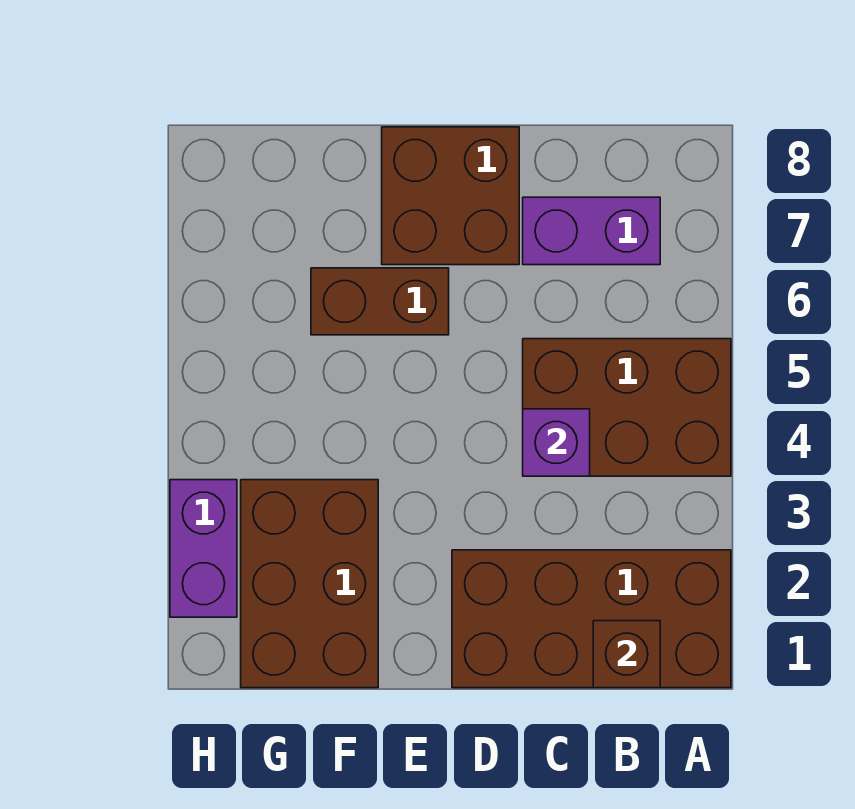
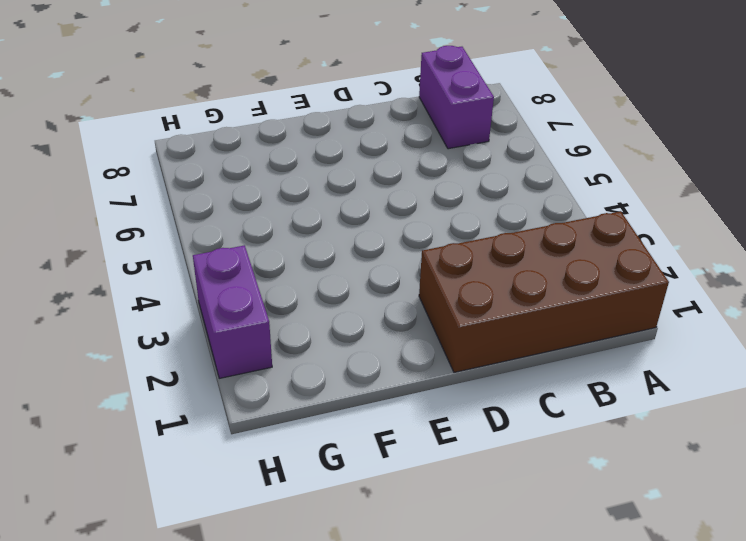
purple brick B7:B8 level 1 -> purple brick B7:C7 level 1
none -> brown brick A4:C5 level 1
none -> brown brick D7:E8 level 1

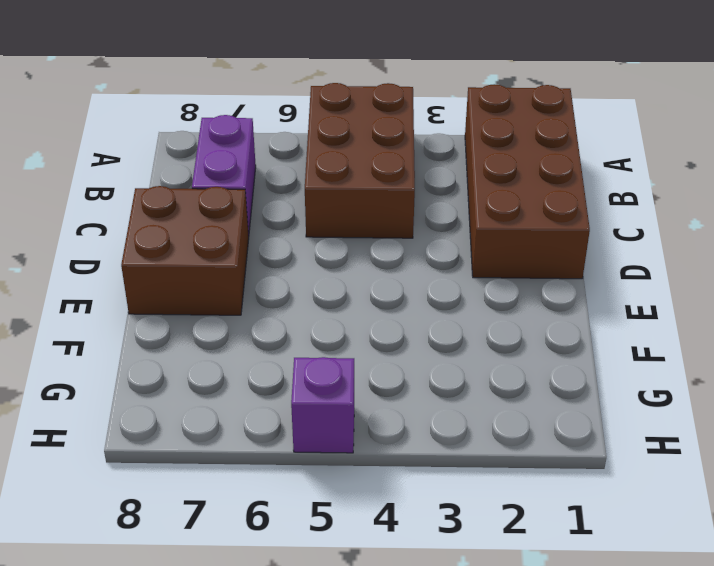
purple brick H5 level 1 -> purple brick C4 level 2
none -> brown brick E6:F6 level 1
none -> brown brick F1:G3 level 1

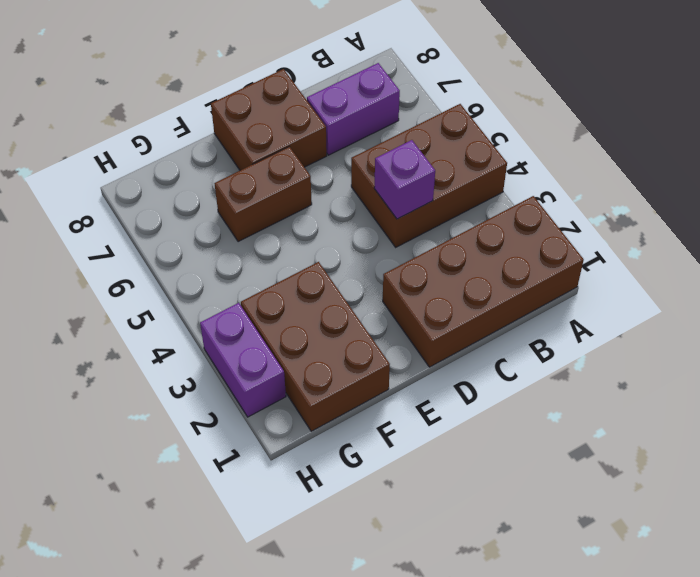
none -> brown brick B1 level 2

